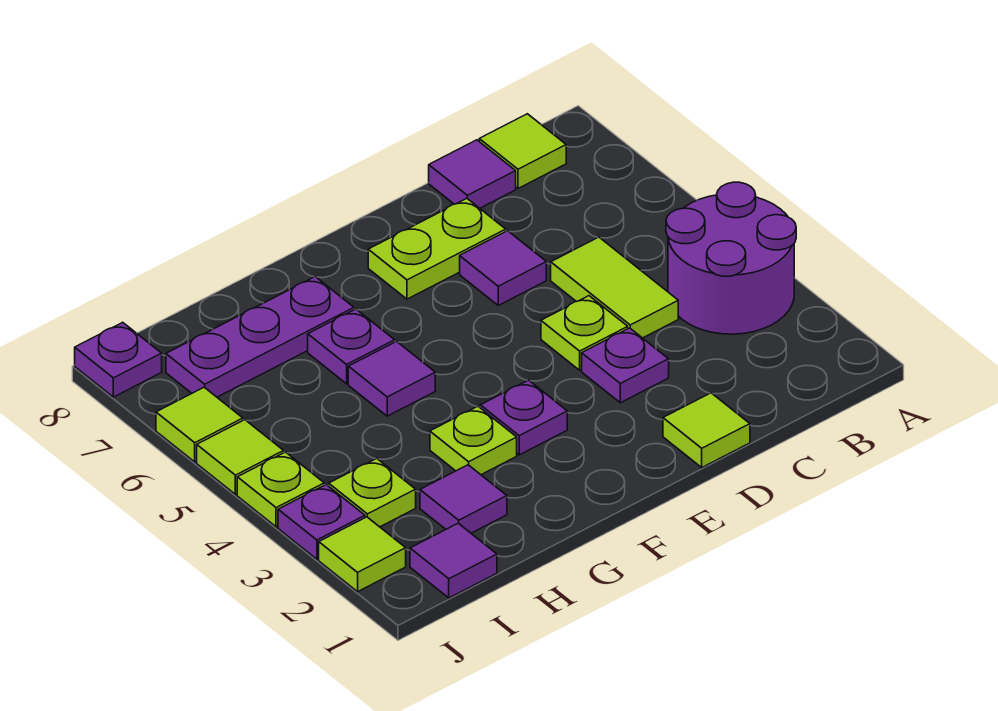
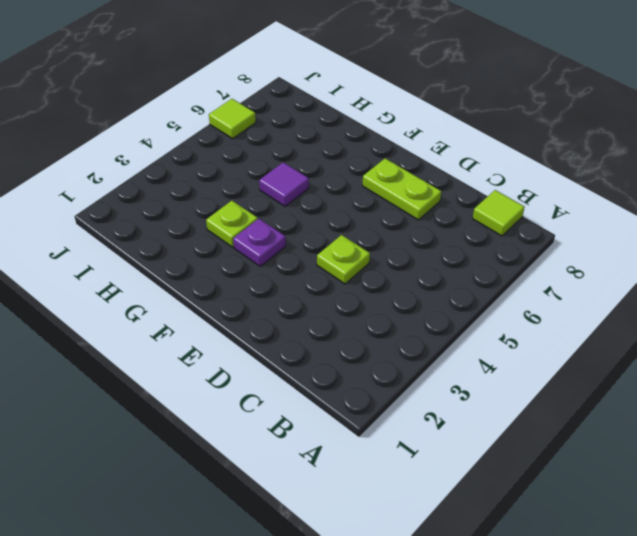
none -> purple round brick A3:B4 level 1
none -> lime tile C4:C5 level 1
none -> purple tile C8 level 1

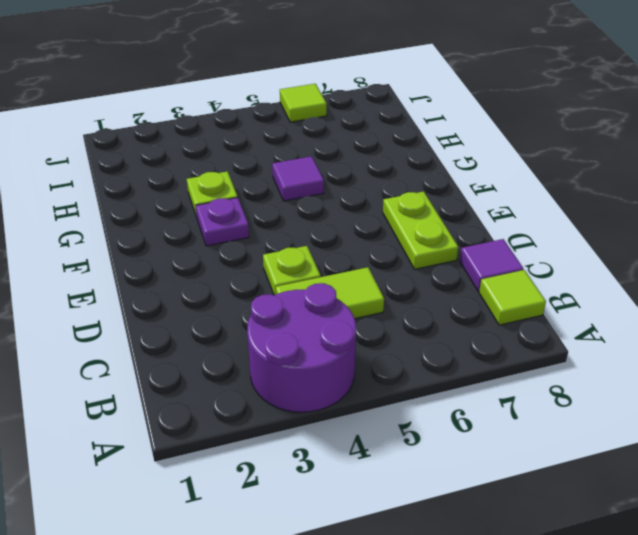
none -> lime tile D1 level 1
none -> purple plate D3 level 1
none -> purple tile D6 level 1

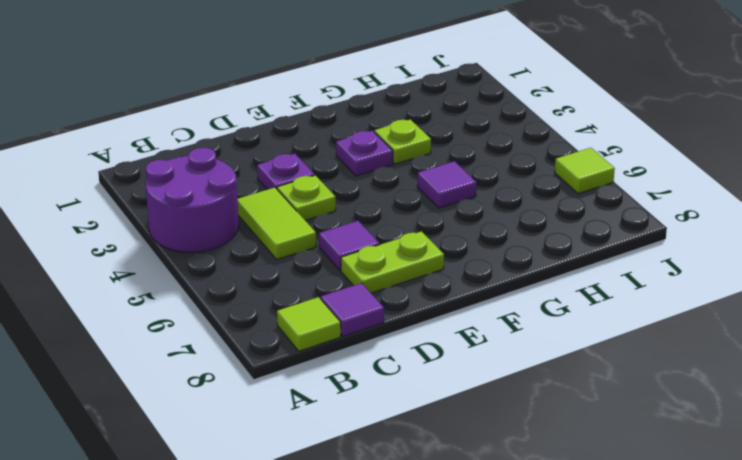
none -> lime tile D1 level 1
none -> purple plate G6 level 1
none -> purple plate G7:I7 level 1

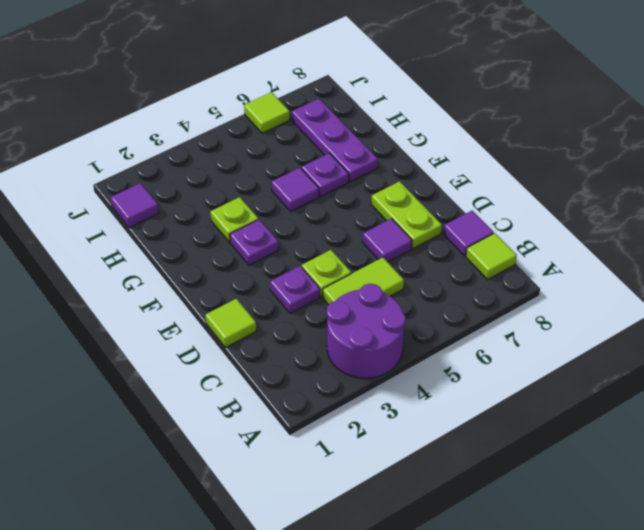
none -> purple tile H2 level 1
none -> lime plate I3 level 1
none -> lime tile J2 level 1

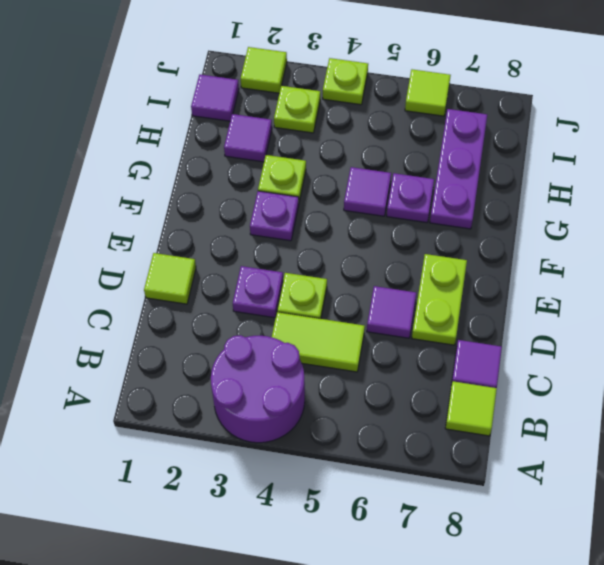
none -> purple plate J3 level 1
none -> lime tile J5 level 1
none -> purple plate J8 level 1

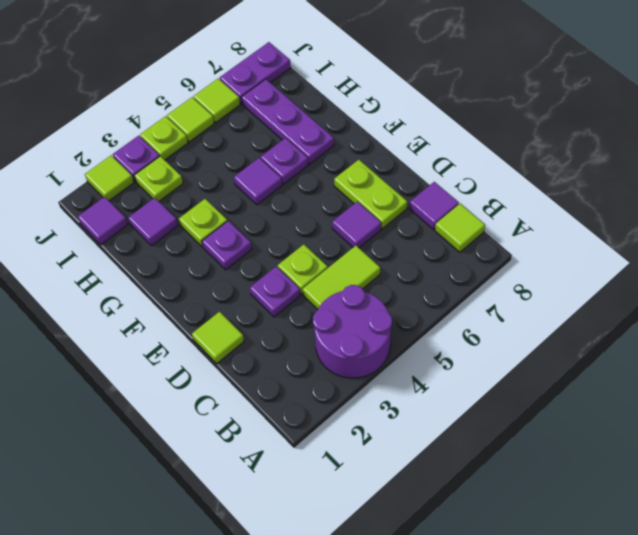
purple plate J7:J8 level 1 -> purple plate J8 level 1

